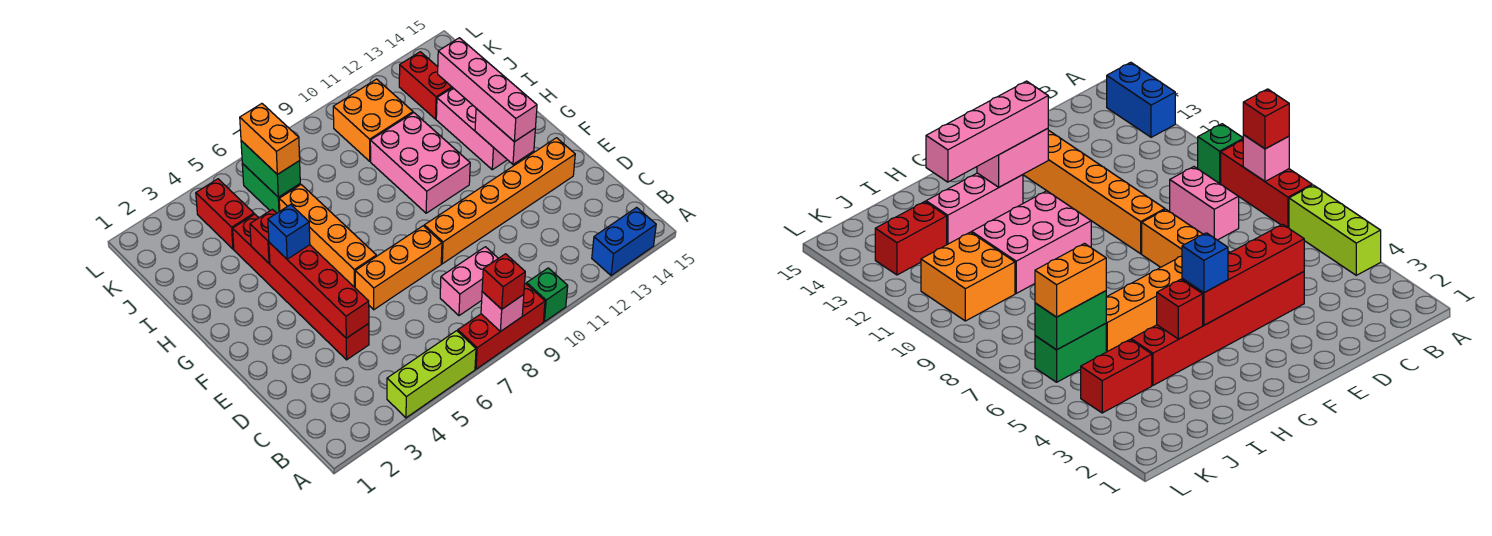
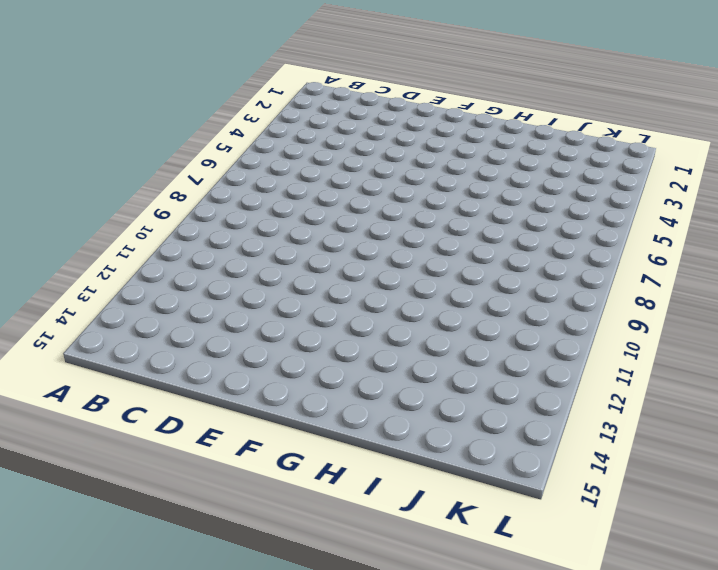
none -> lime brick A4:A6 level 1
none -> red brick A7:A9 level 1
none -> green brick A10 level 1

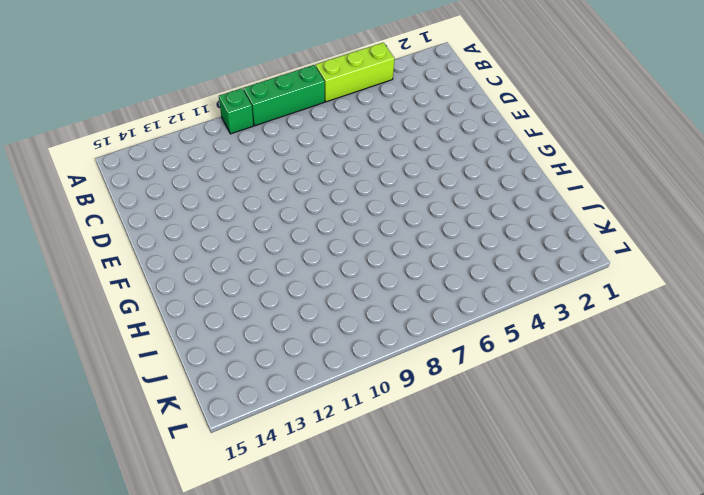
green brick A7:A9 level 1 -> red brick A7:A9 level 1
none -> blue brick A13:A14 level 1
none -> pink brick C8:C9 level 1
none -> red brick D4:I4 level 1

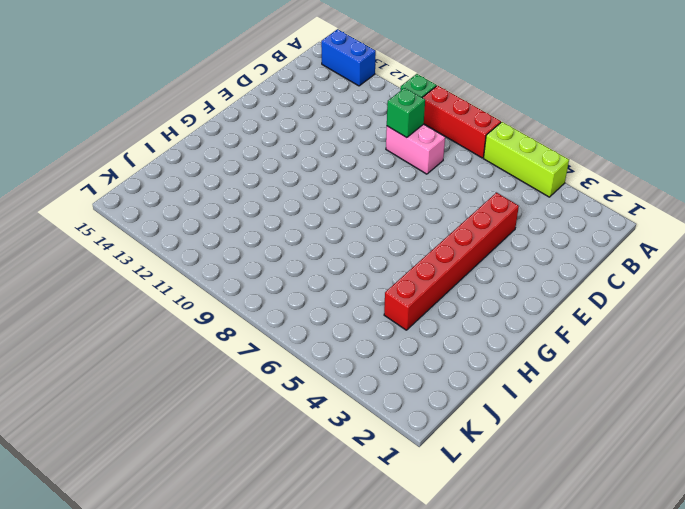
green brick C9 level 2 -> none
none -> orange brick E6:E8 level 1
none -> orange brick E9:E14 level 1
none -> orange brick F6:I6 level 1

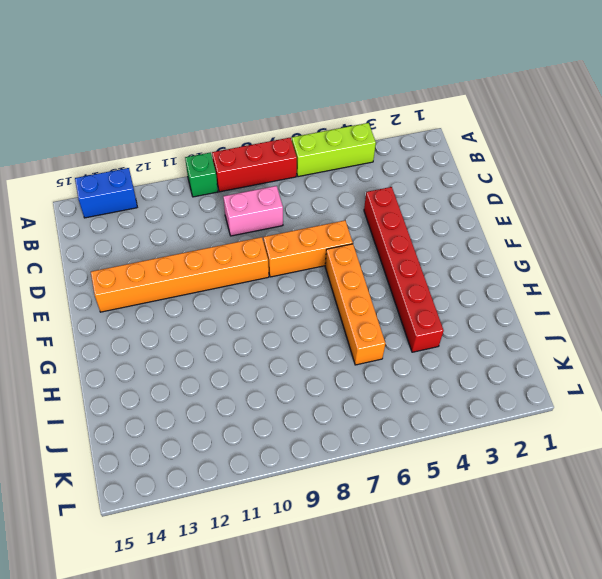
none -> pink brick G10:I11 level 1
none -> pink brick G13:I13 level 1
none -> red brick J4:K4 level 1

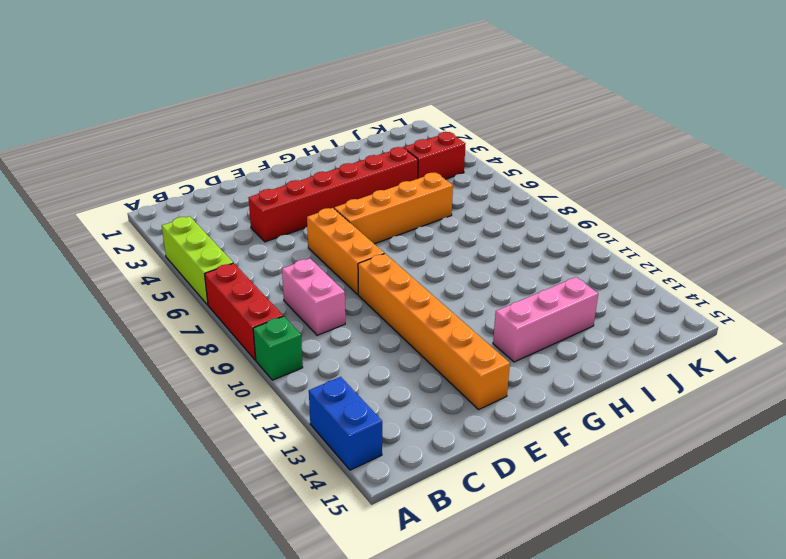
none -> pink brick G10:I11 level 1
none -> green brick J6:K6 level 1
none -> orange brick J10:K11 level 1

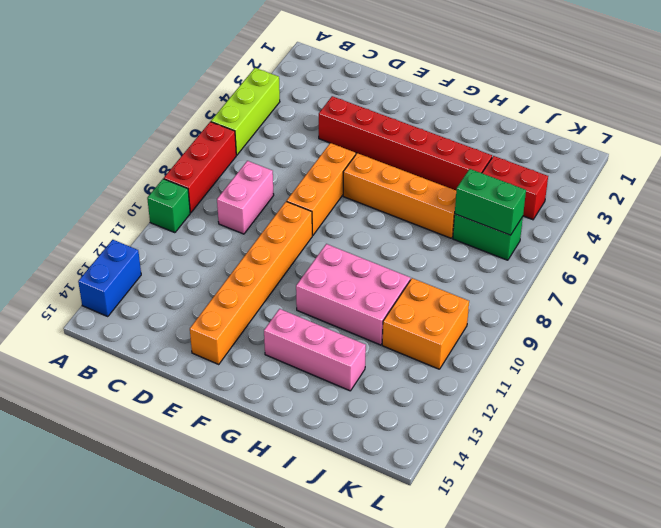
none -> red brick J13:K13 level 1
none -> pink brick A8 level 2
none -> red brick D4:G4 level 2

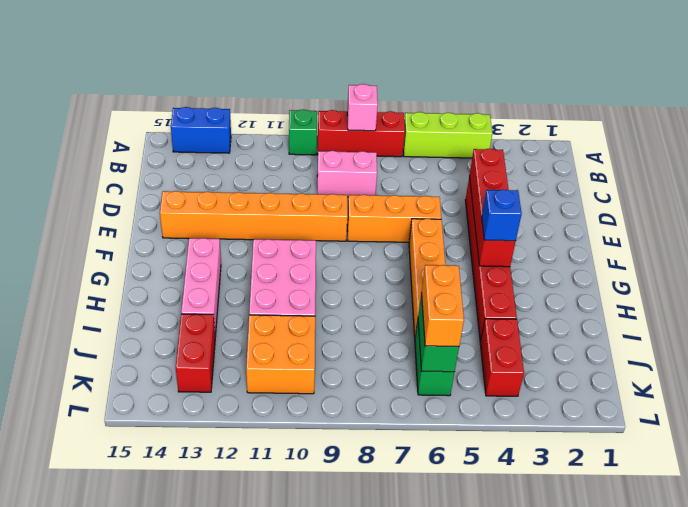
none -> pink brick F13:G13 level 2
none -> red brick H4 level 2
none -> red brick A8 level 3

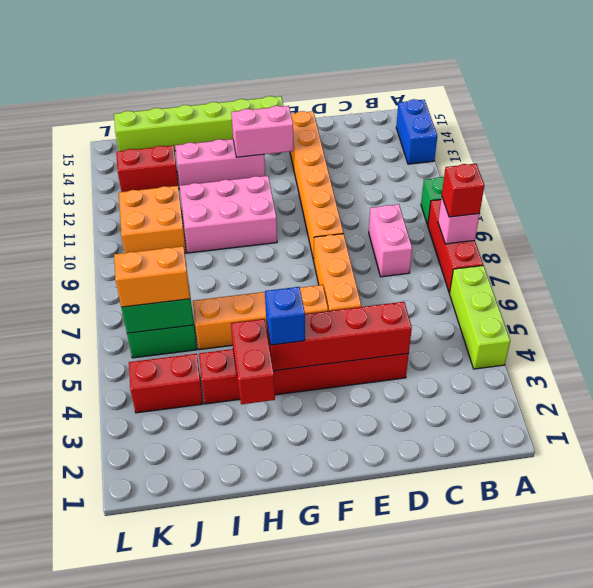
lime brick F15:K15 level 1 -> none
red brick H3:H4 level 2 -> red brick H4 level 2
none -> pink brick F13:I13 level 3

